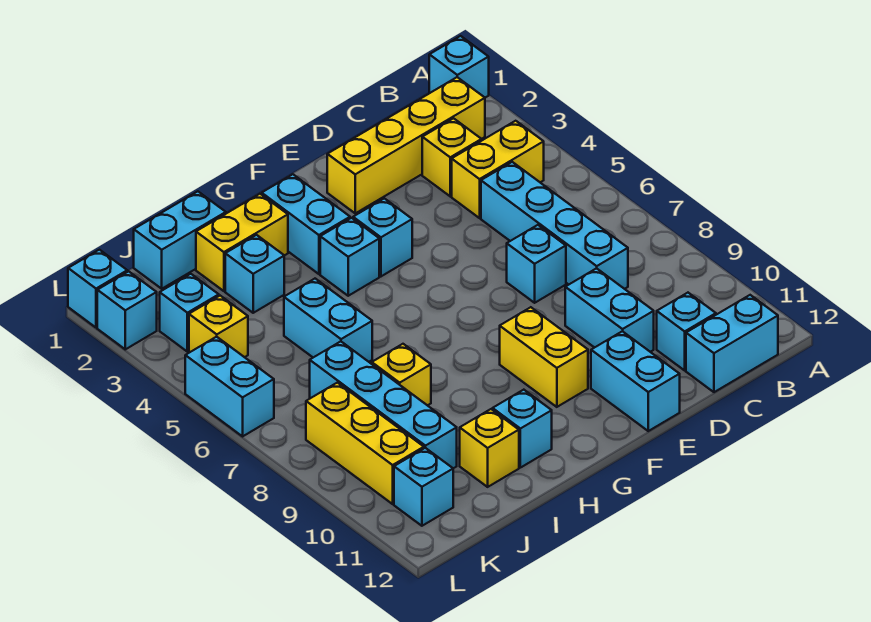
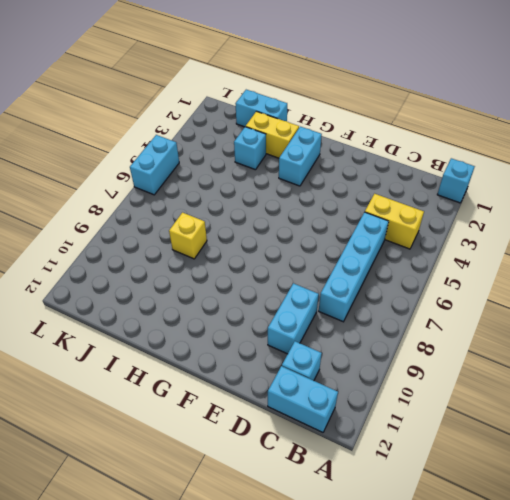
none -> yellow brick B2:E2 level 1
none -> yellow brick C3 level 1
none -> cyan brick D7 level 1

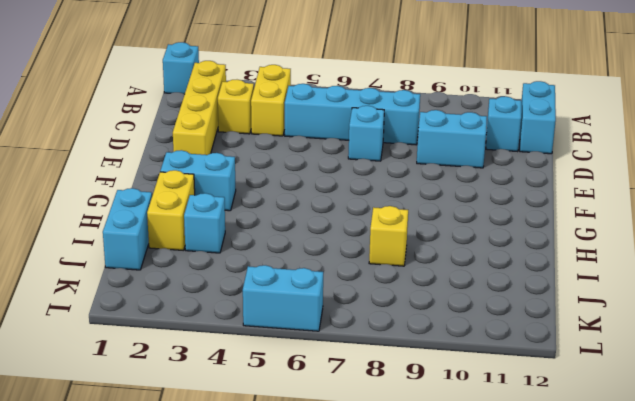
none -> cyan brick E11:E12 level 1
none -> cyan brick F4 level 1
none -> yellow brick F9:F10 level 1

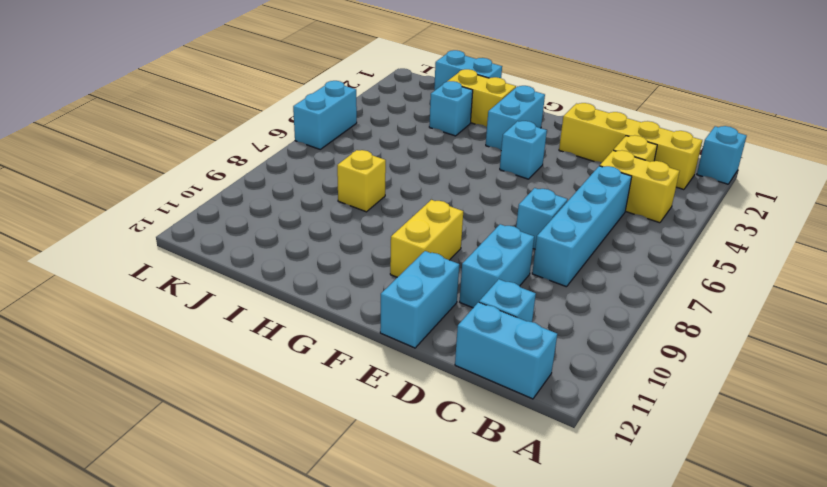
none -> cyan brick G4 level 1
none -> cyan brick H11 level 1
none -> cyan brick I5:I6 level 1

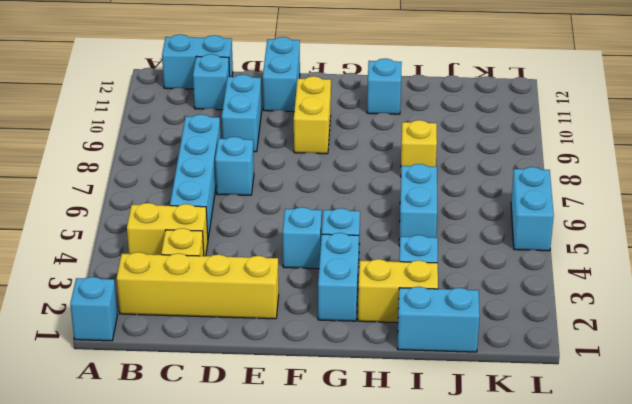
none -> yellow brick I11 level 1
none -> cyan brick J7:J10 level 1
none -> cyan brick K3 level 1

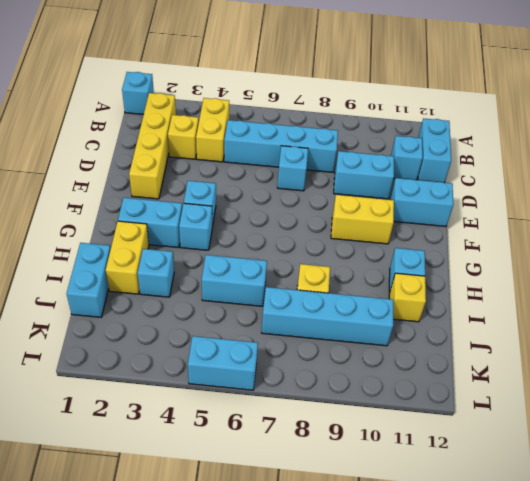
none -> cyan brick K3 level 1
none -> yellow brick K4 level 1
none -> yellow brick K8:K10 level 1

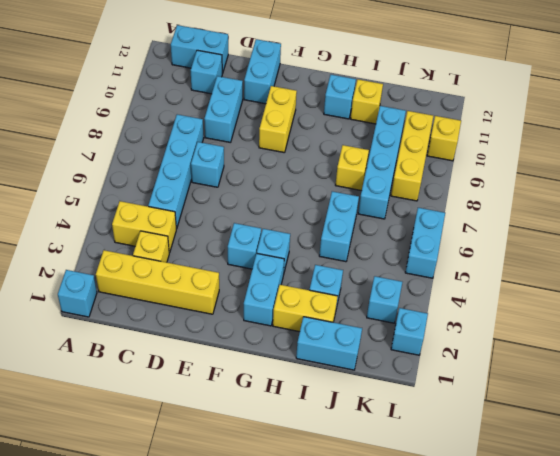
yellow brick L10 level 1 -> yellow brick K4 level 1
none -> cyan brick K11 level 1
none -> cyan brick L1 level 1

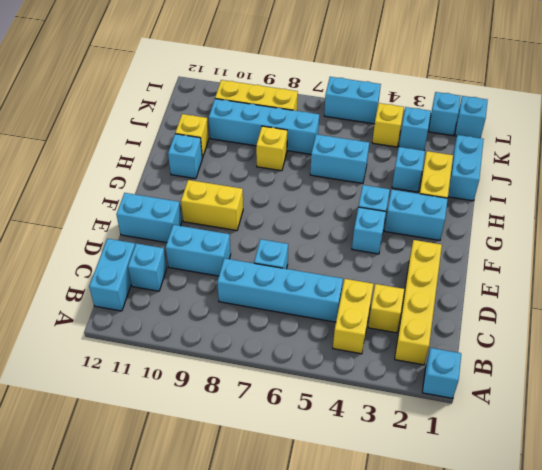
none -> cyan brick K11 level 1

